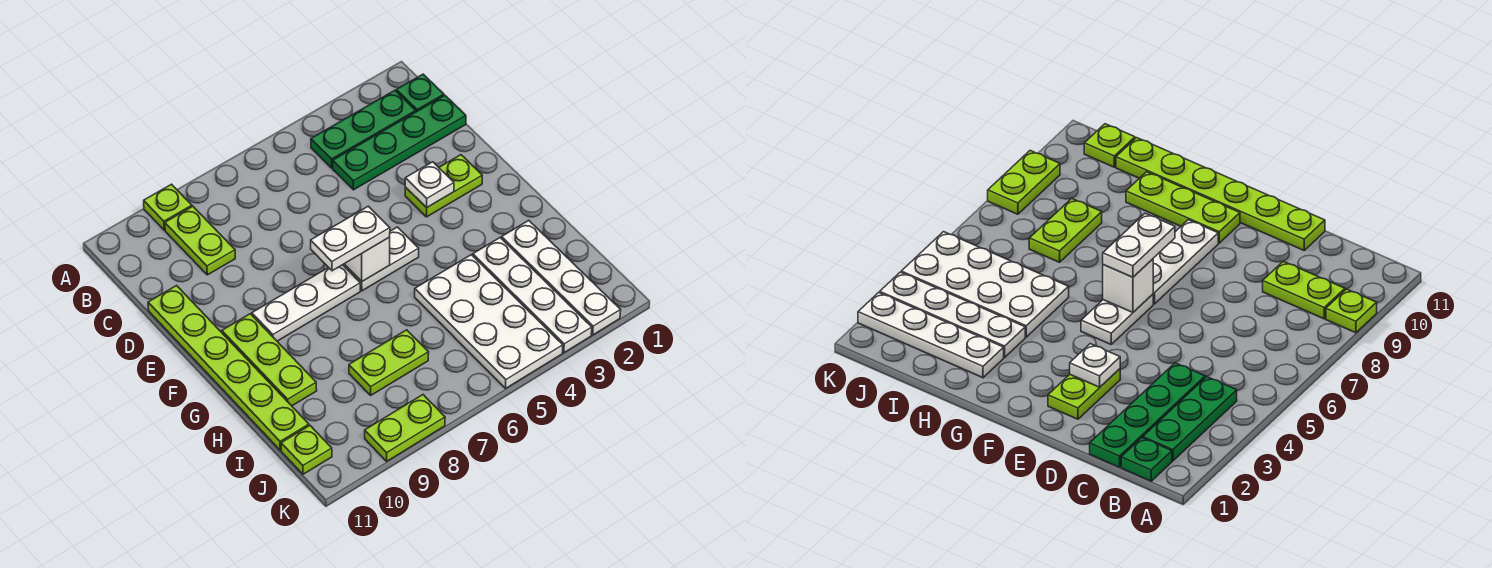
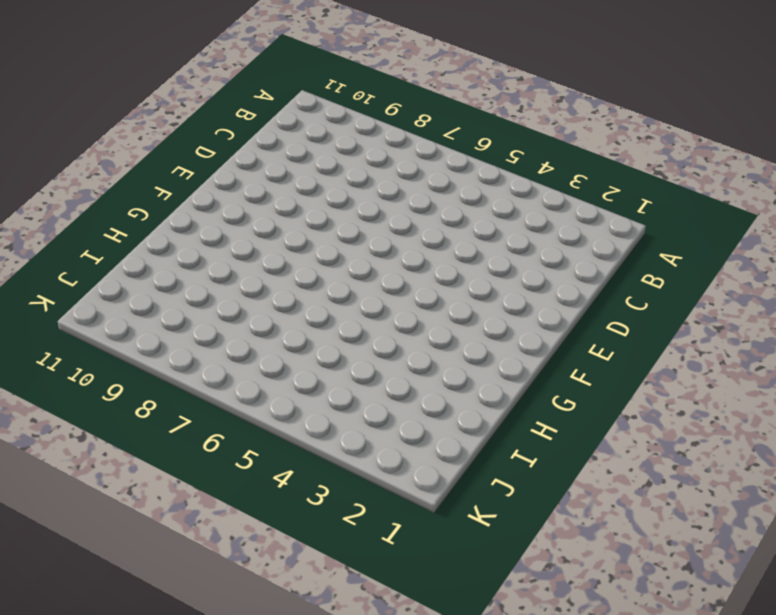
none -> lime plate A9 level 1
none -> green plate B1 level 1
none -> green plate B2:B4 level 1

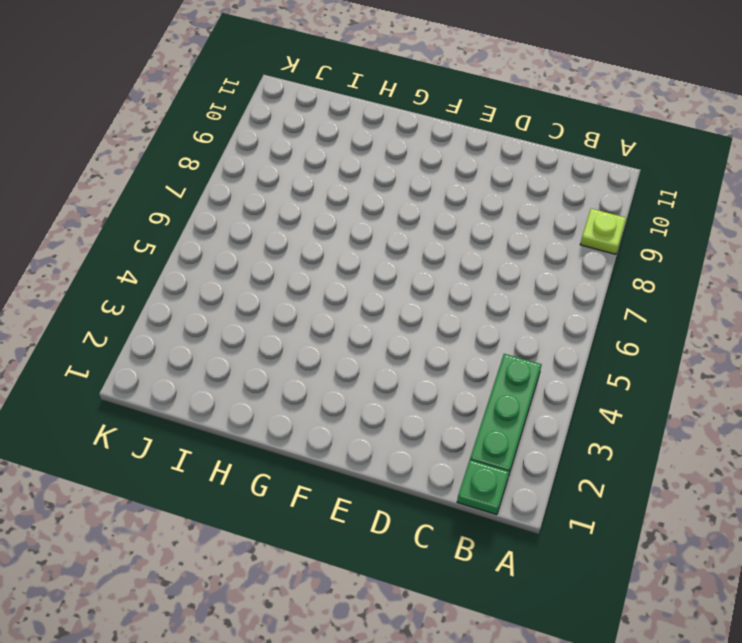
none -> lime plate B9:C9 level 1
none -> green plate C1:C4 level 1
none -> lime plate D11:I11 level 1

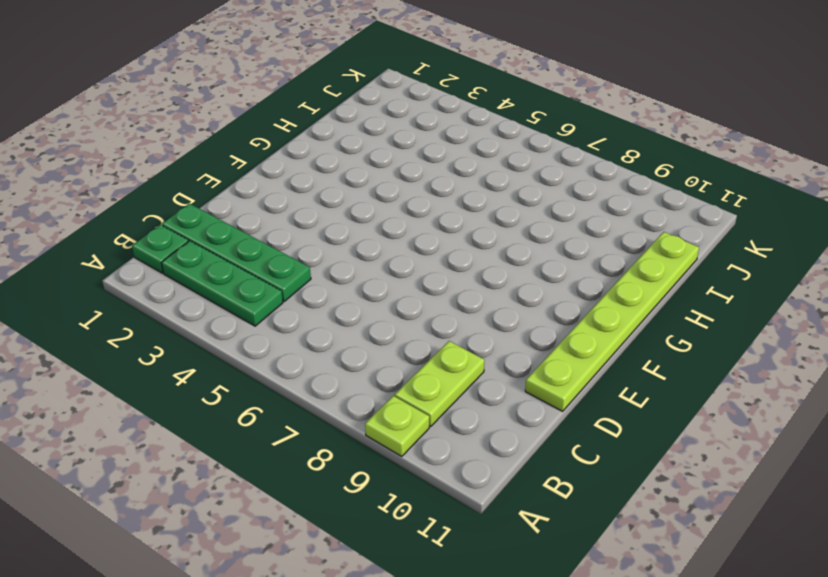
none -> lime plate E2:E3 level 1
none -> white plate F5:F6 level 1
none -> white plate F7:F9 level 1

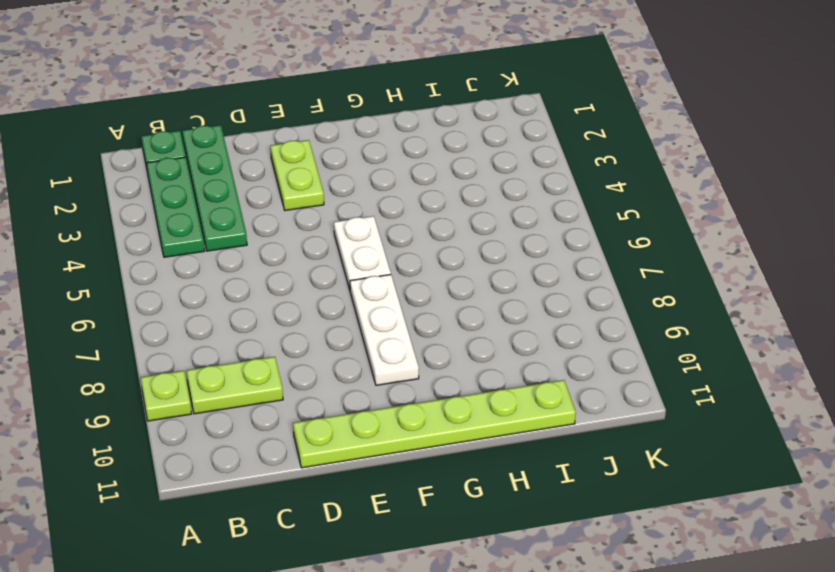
none -> lime plate F10:H10 level 1
none -> white plate H2:K2 level 1
none -> white plate H3:K3 level 1

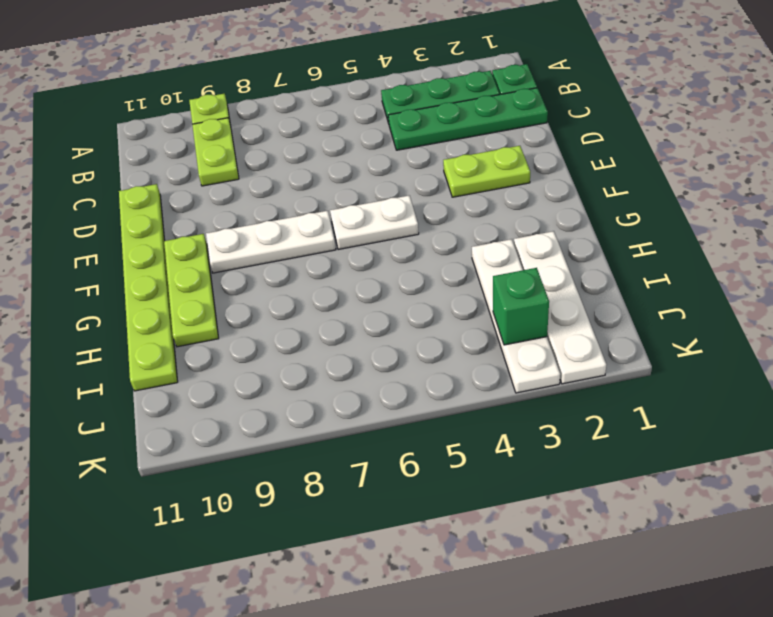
green brick J3 level 2 -> none
none -> white plate H4:K5 level 1
none -> lime plate I7:I8 level 1
none -> lime plate J11 level 1

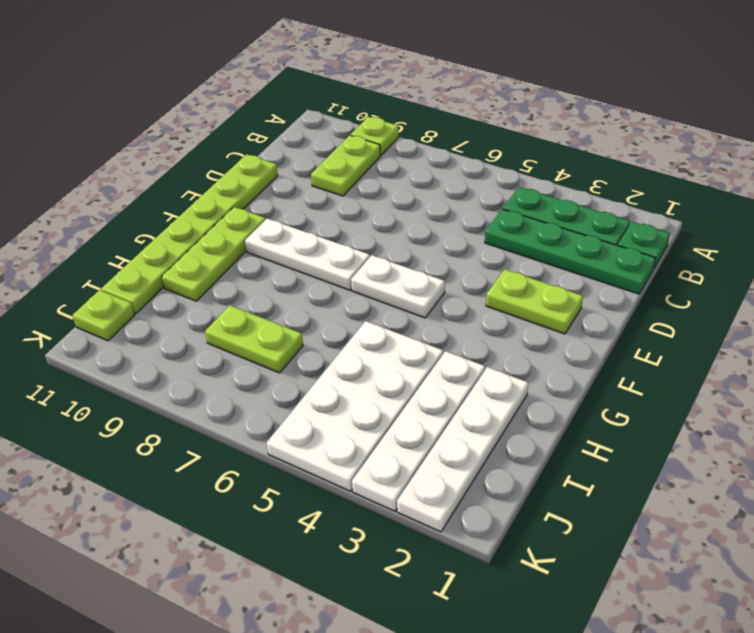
none -> lime plate K8:K9 level 1
none -> white plate E3 level 2
none -> white brick F6 level 2

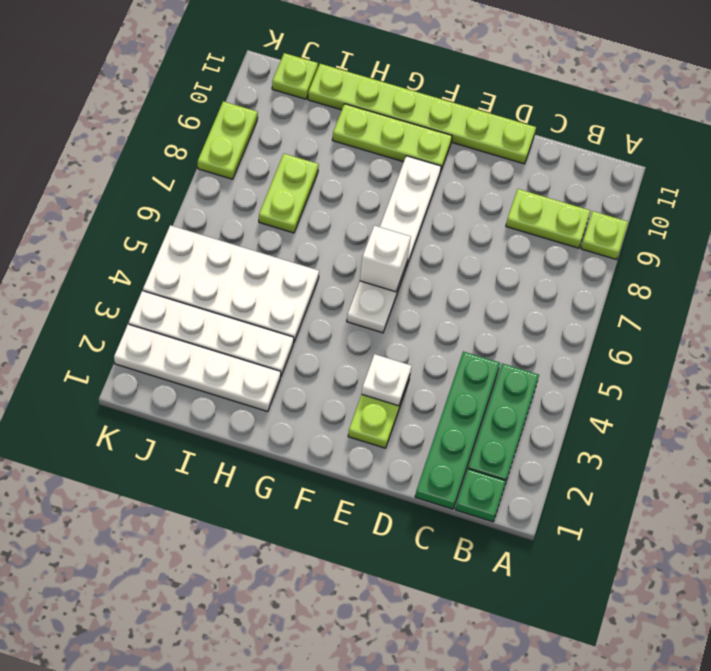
none -> white plate F6:F7 level 3

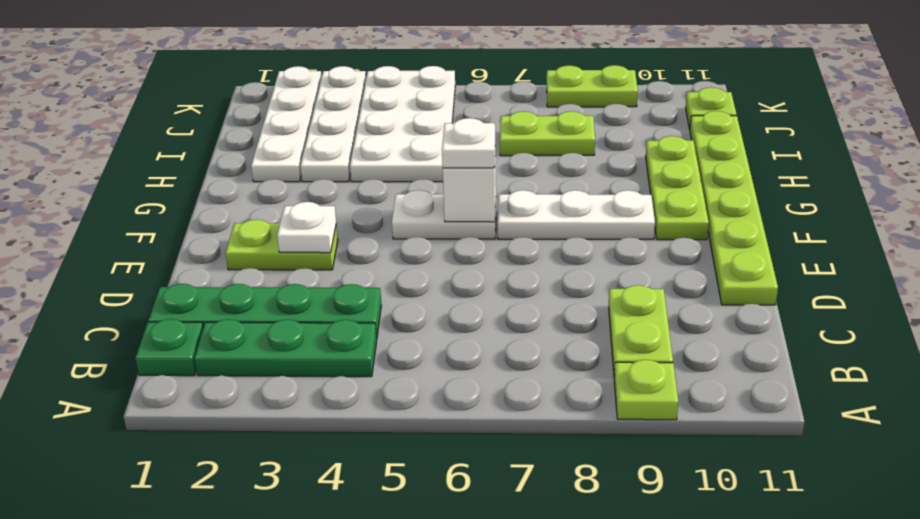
white plate F6 level 3 -> white plate F6:F7 level 3

